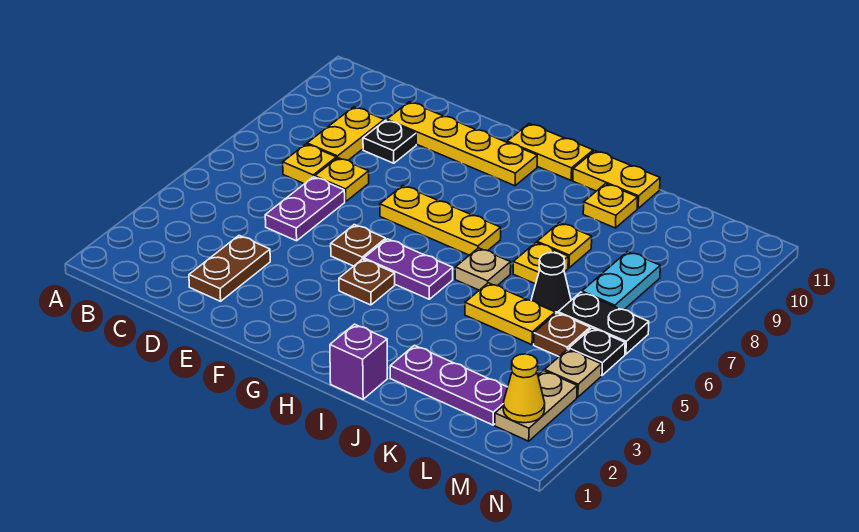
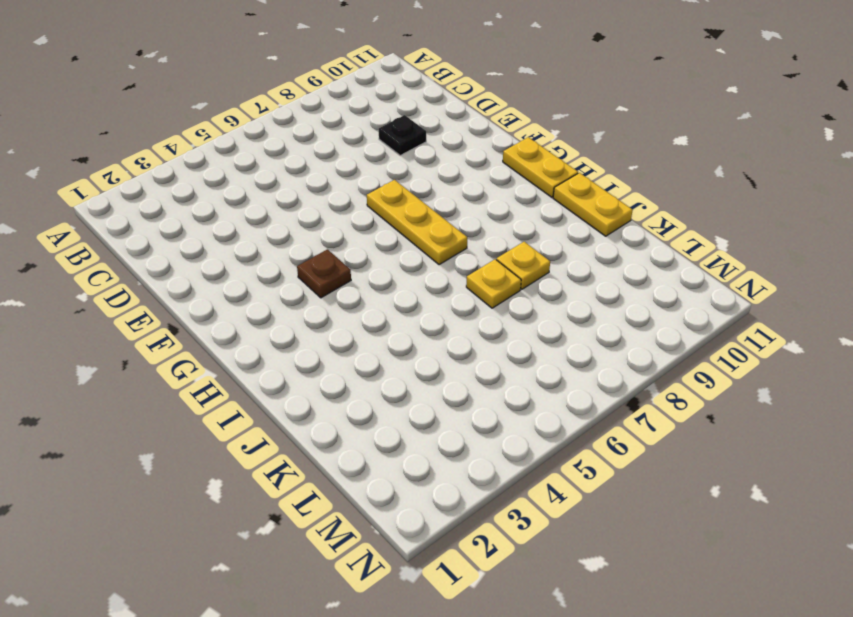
none -> yellow plate C7 level 1
none -> yellow plate C8:C9 level 1
none -> brown plate D2:D3 level 1

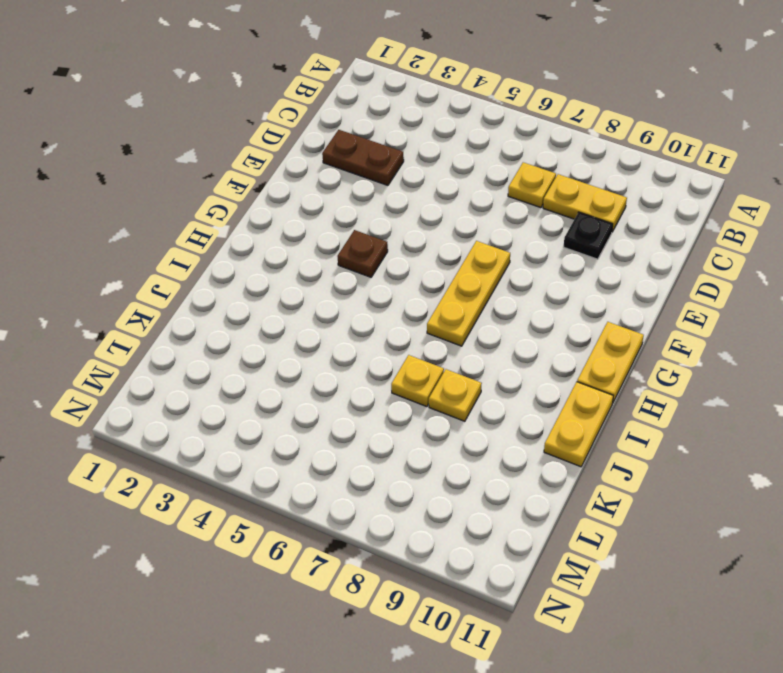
none -> purple plate D5:D6 level 1
none -> yellow plate D7 level 1
none -> yellow plate D10:G10 level 1

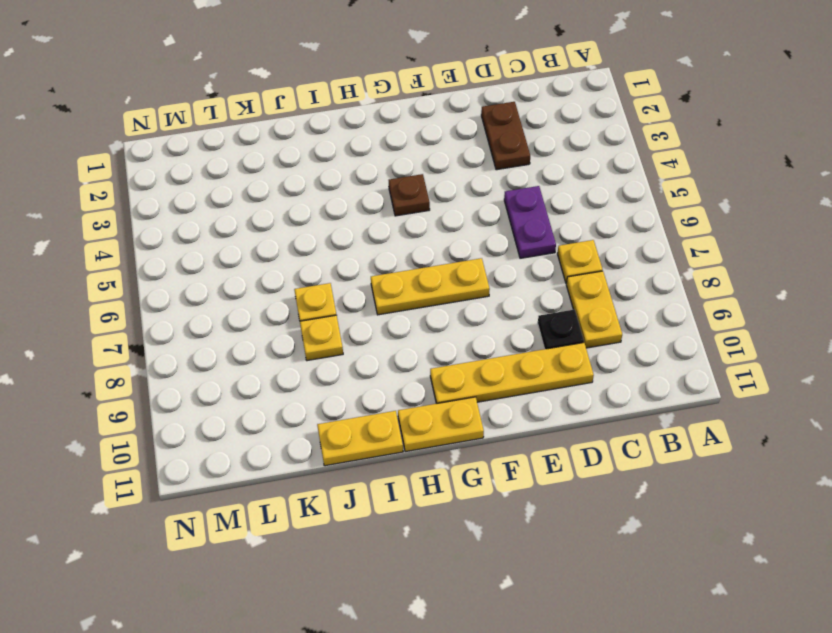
none -> yellow plate D7 level 1
none -> brown plate F5 level 1
none -> purple plate G5:H5 level 1

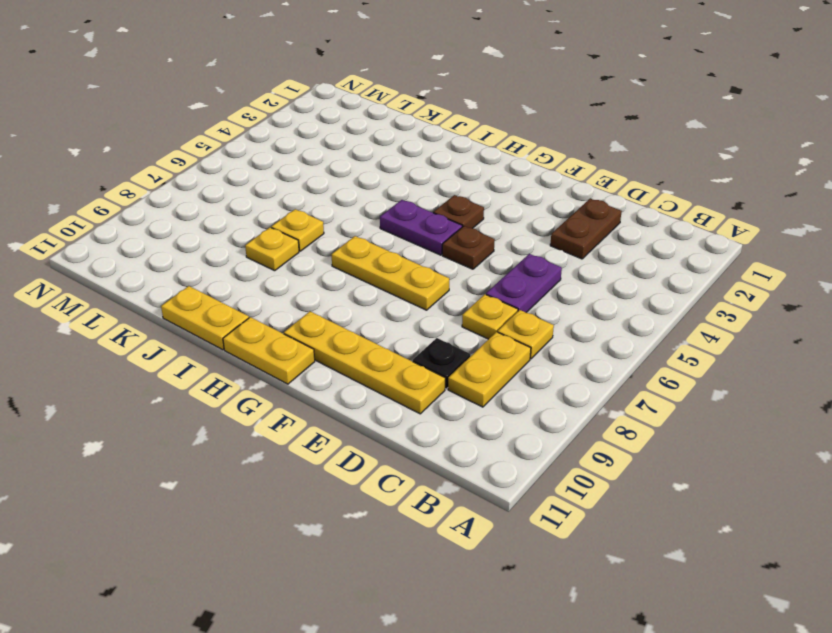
none -> purple brick I1 level 1
none -> tan plate I6 level 1
none -> purple plate J2:L2 level 1

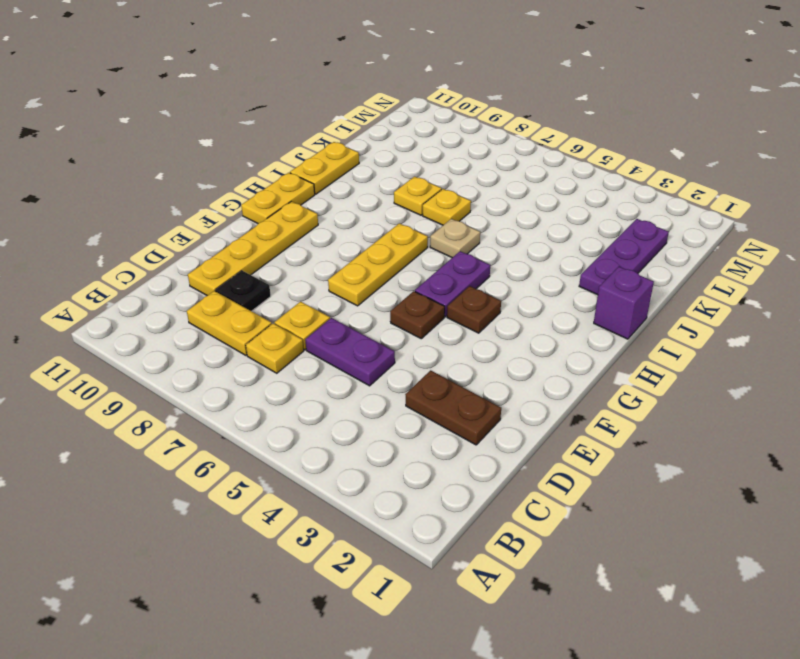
none -> yellow plate J5:K5 level 1
none -> yellow plate J10 level 1
none -> black cone K6 level 1

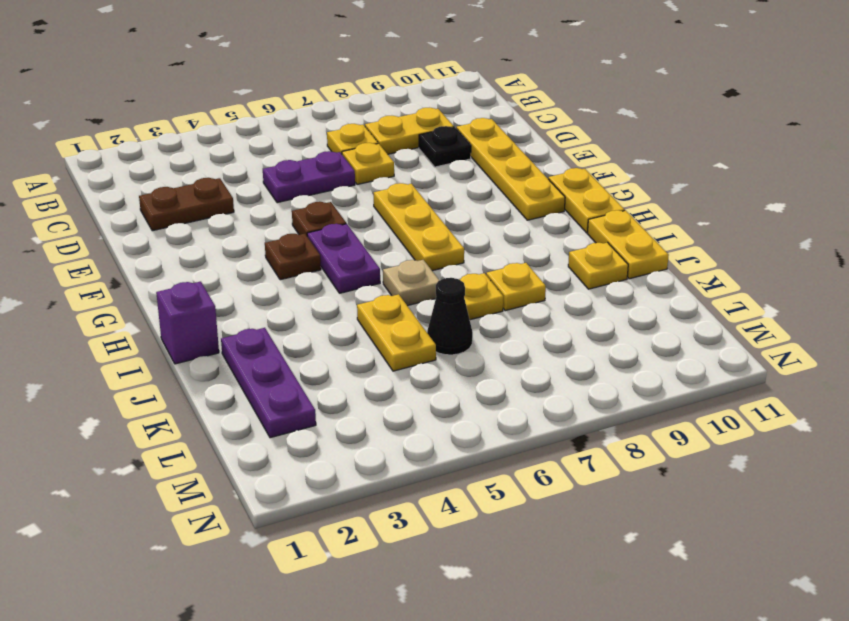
none -> brown plate L5 level 1
none -> black plate L6:M6 level 1
none -> cyan plate L7:L8 level 1

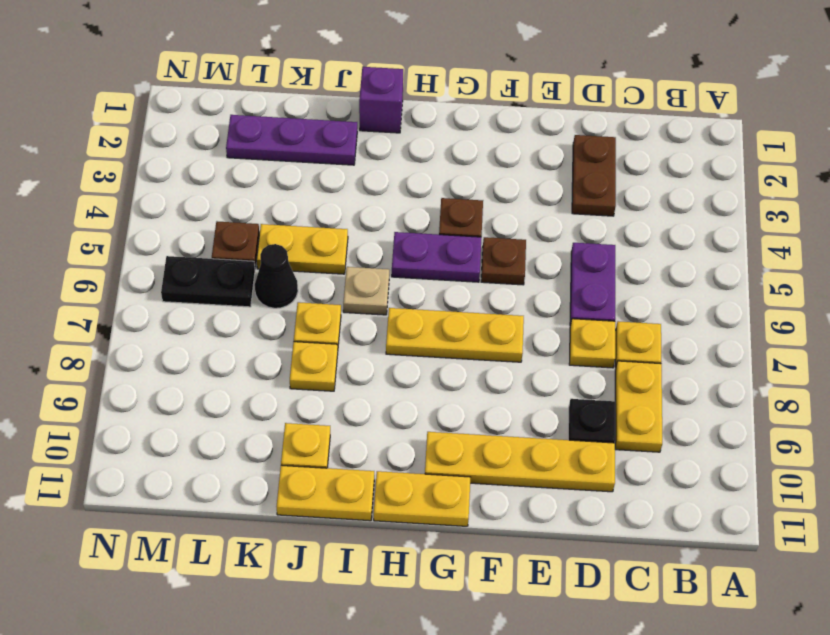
none -> cyan plate L7:L8 level 1
none -> tan plate M2:M3 level 1
none -> tan plate M4 level 1

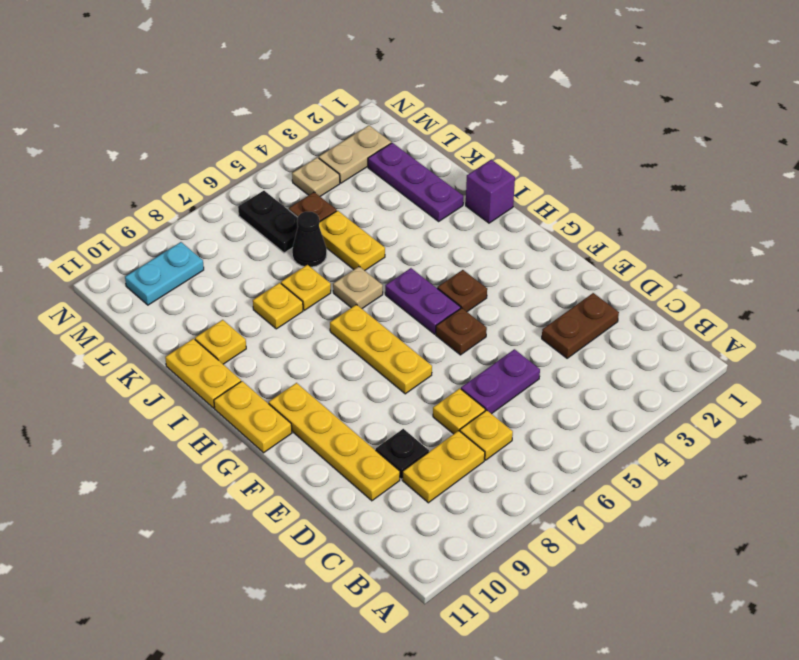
cyan plate M9:M10 level 1 -> cyan plate L7:L8 level 1
none -> black plate M5 level 1
none -> yellow cone M2 level 2

